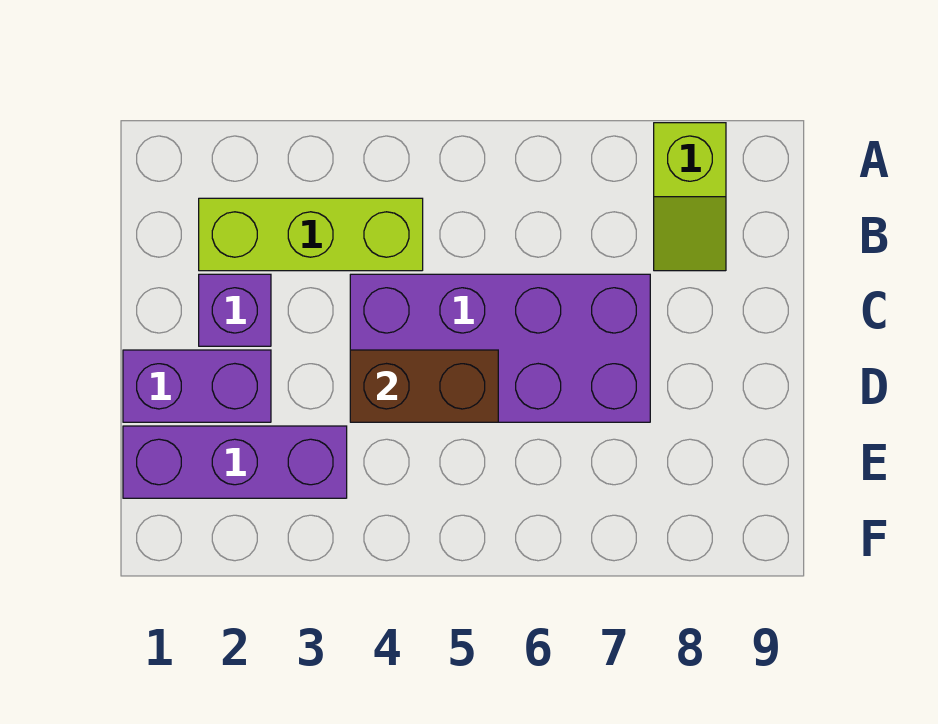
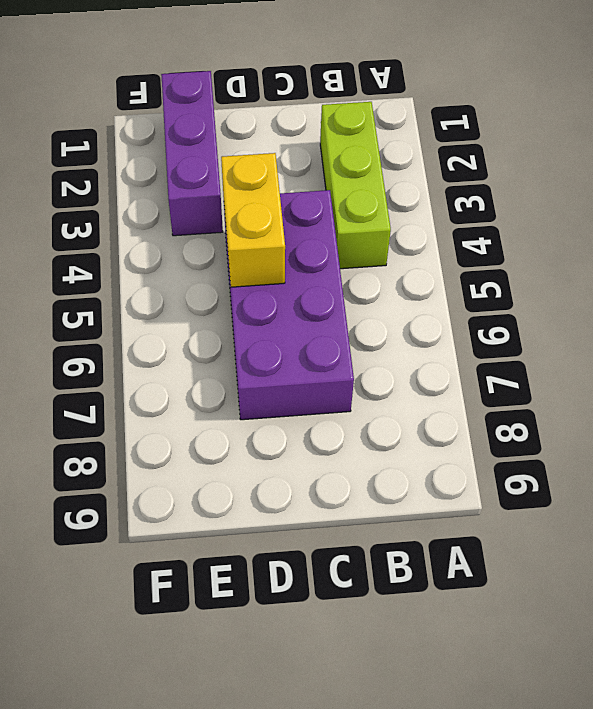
yellow brick D4:D5 level 2 -> brown brick D4:D5 level 2
none -> lime slope A8:B8 level 1 top A
none -> purple brick C2 level 1

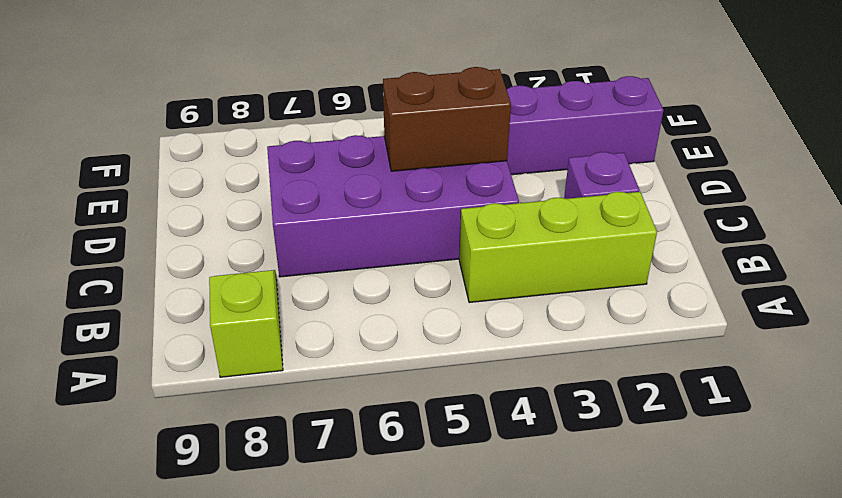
none -> purple brick D1:D2 level 1

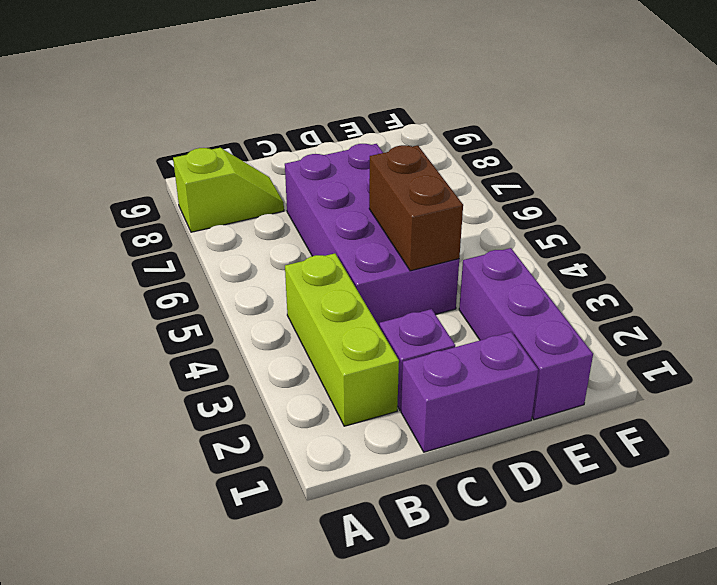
purple brick C1:D1 level 1 -> purple brick D1:D2 level 1

